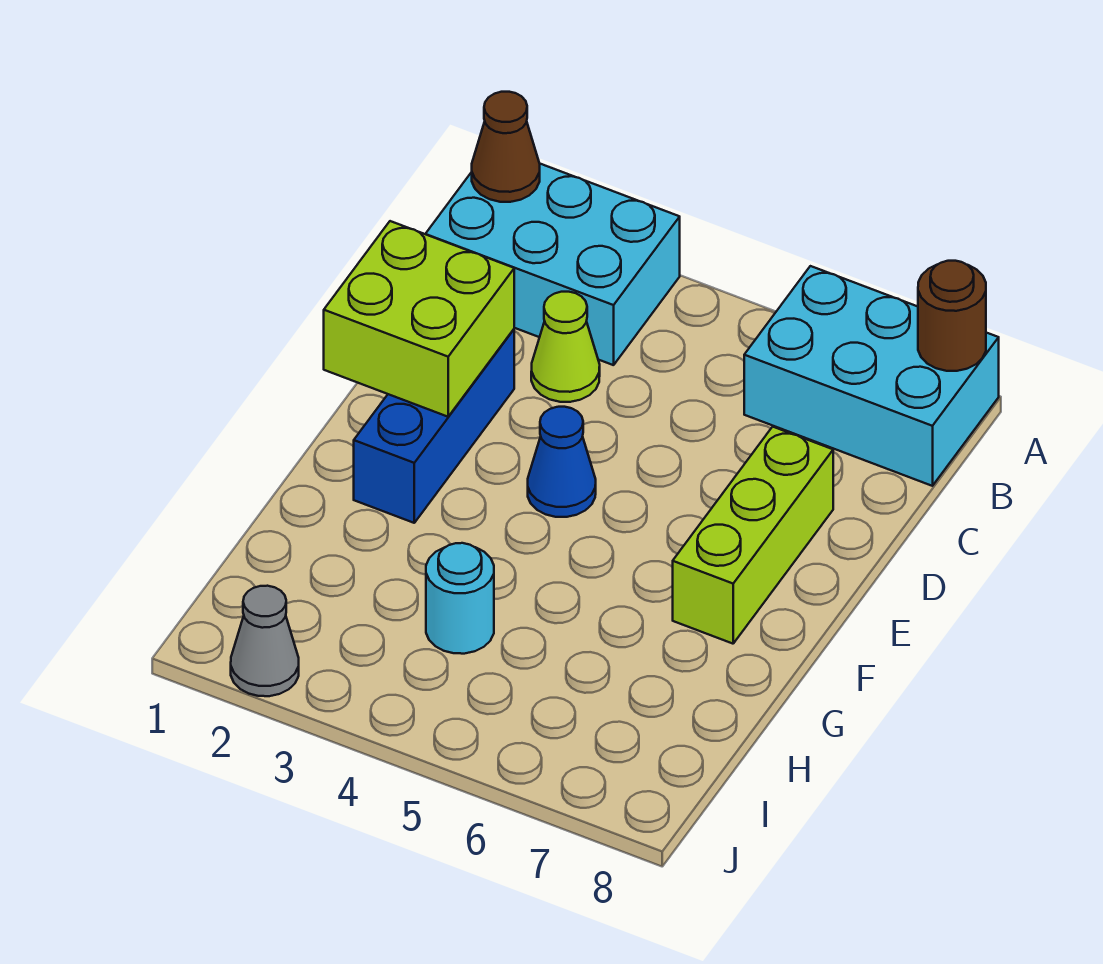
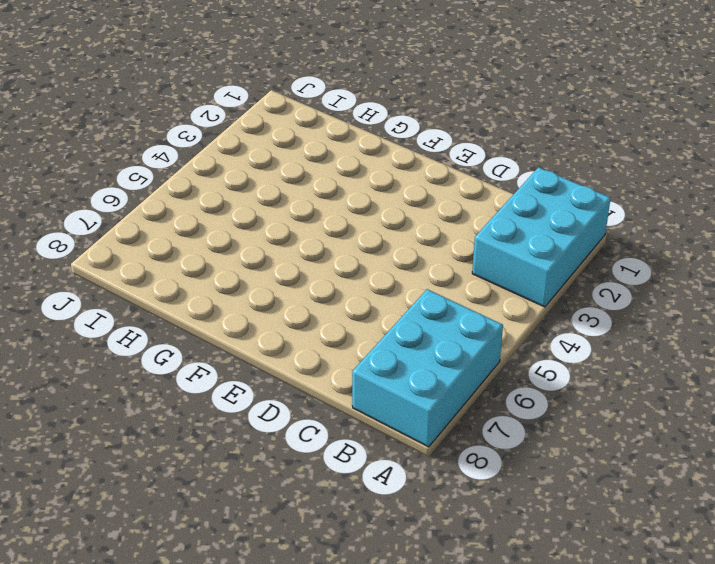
none -> lime cone C3 level 1
none -> blue brick D2:F2 level 1

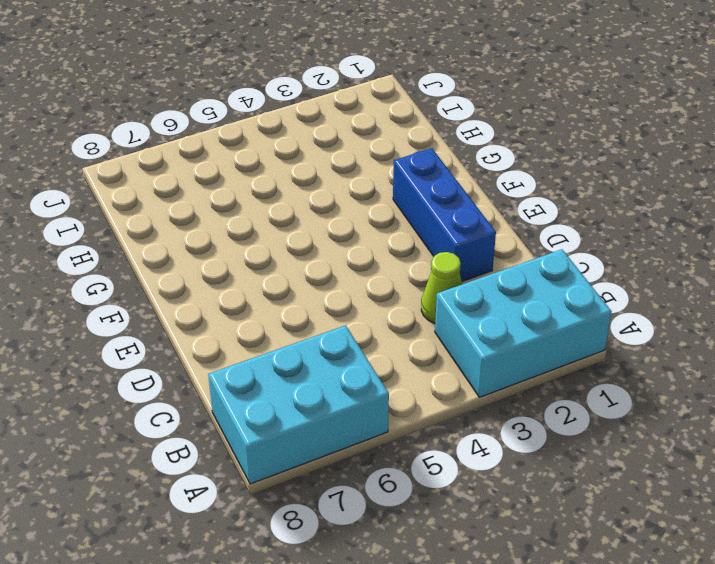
none -> lime brick D7:F7 level 1
none -> blue cone E4 level 1

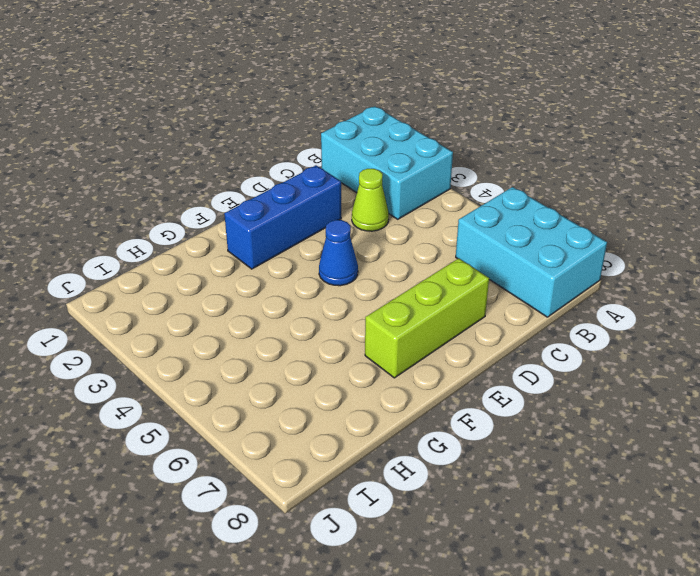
none -> cyan round brick H4 level 1
none -> grey cone J2 level 1

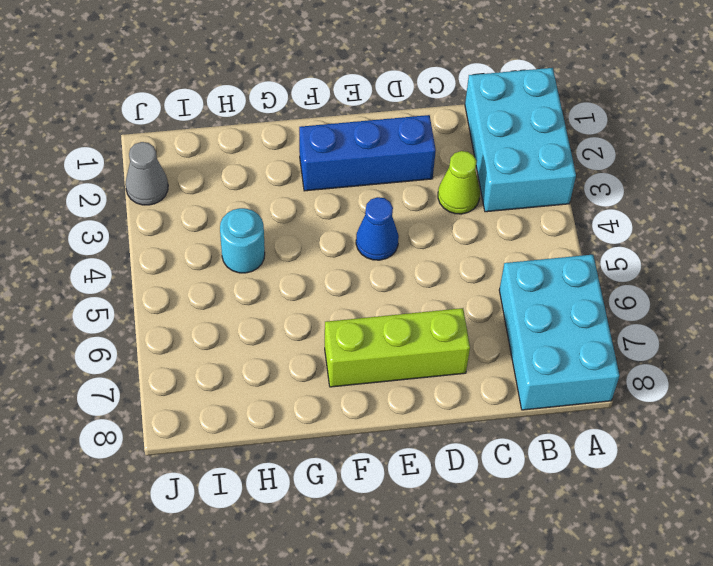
none -> brown cone A1 level 2
none -> brown round brick A8 level 2

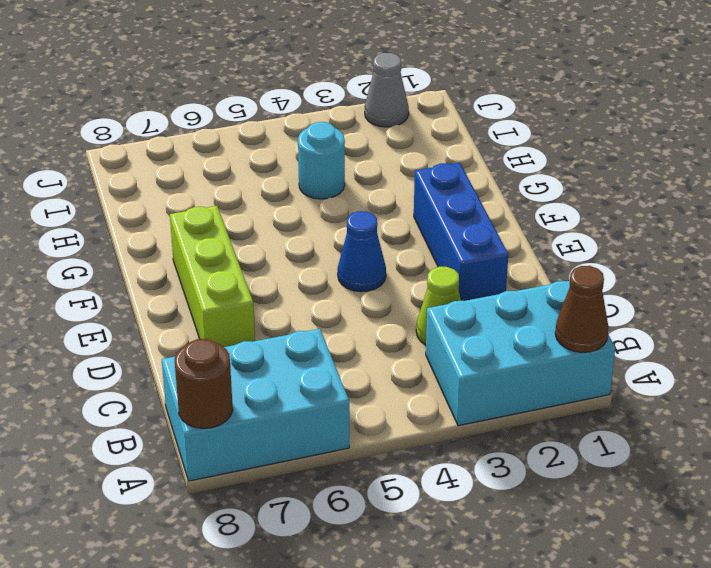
none -> lime brick D1:E2 level 2

